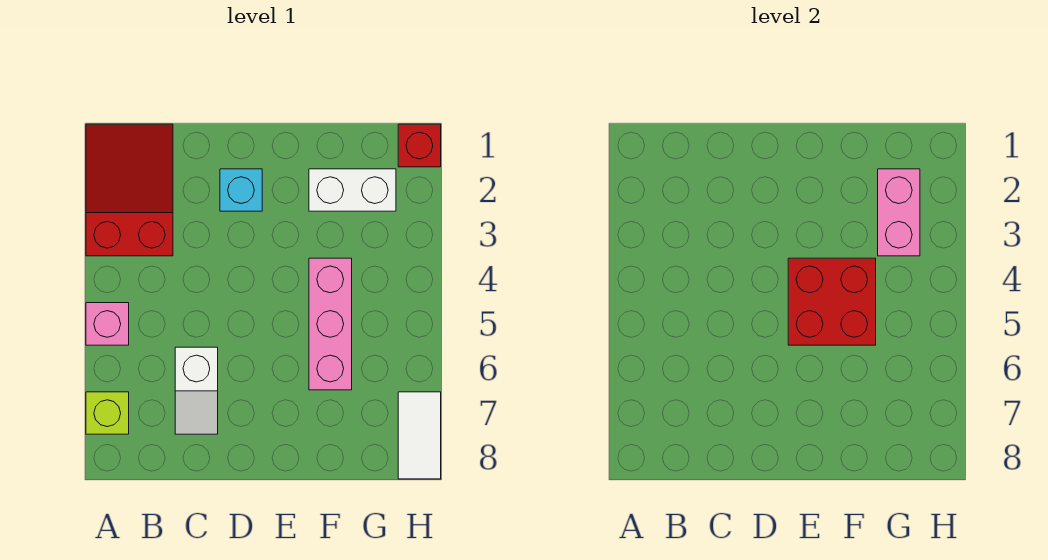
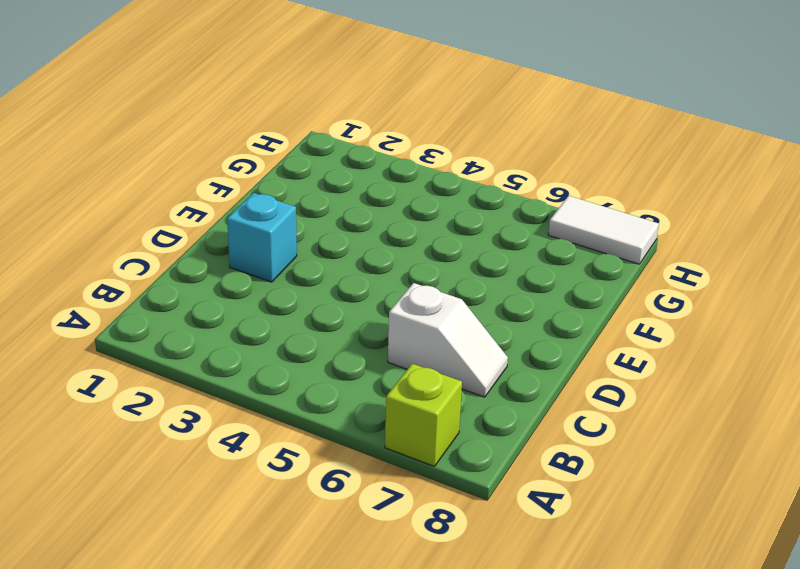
none -> red slope A1:B3 level 1 top 3
none -> pink brick A5 level 1

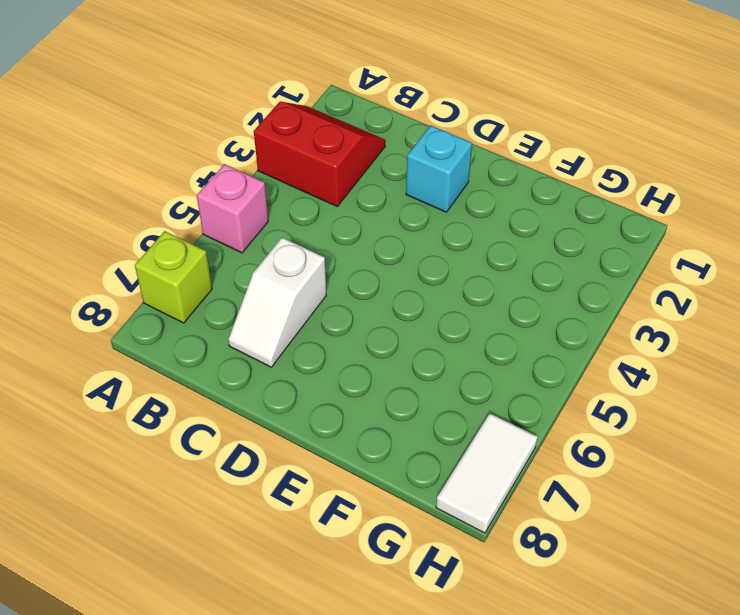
red slope A2:B3 level 1 top 3 -> red slope A1:B3 level 1 top 3
none -> white brick F2:G2 level 1
none -> pink brick F4:F6 level 1

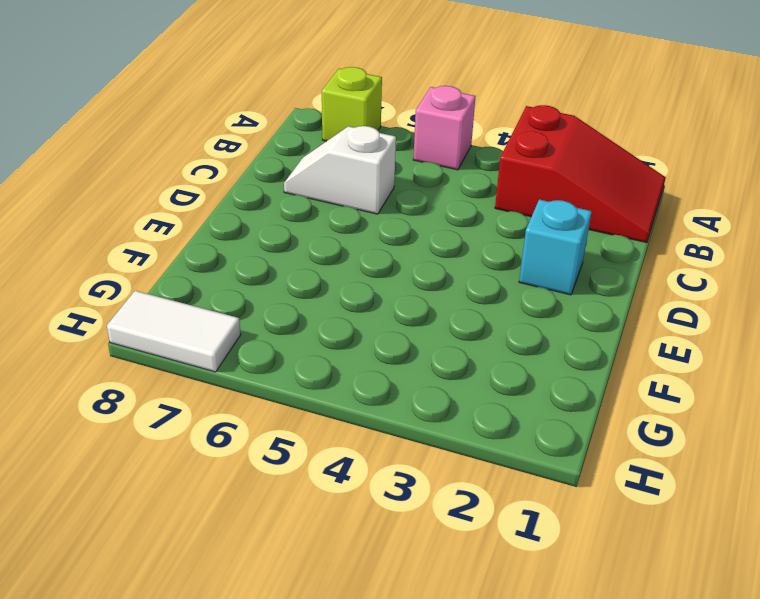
none -> white brick F2:G2 level 1
none -> pink brick F4:F6 level 1

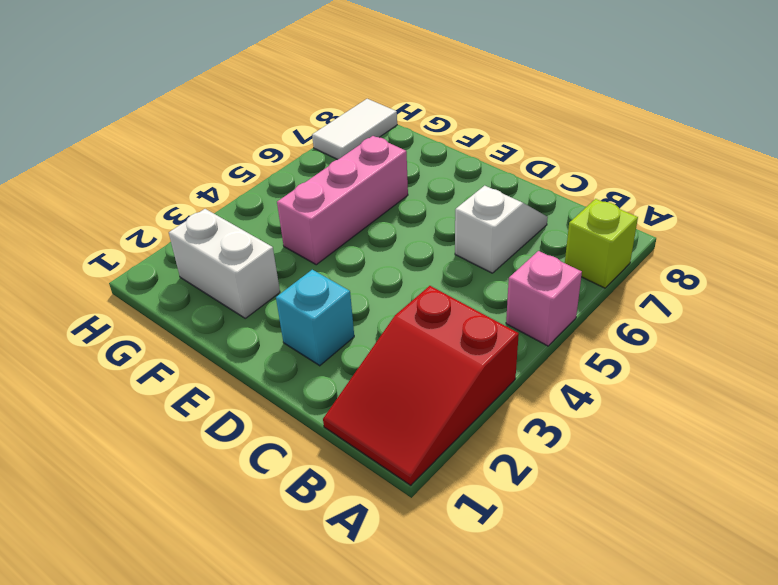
none -> red brick H1 level 1
none -> red brick E4:F5 level 2

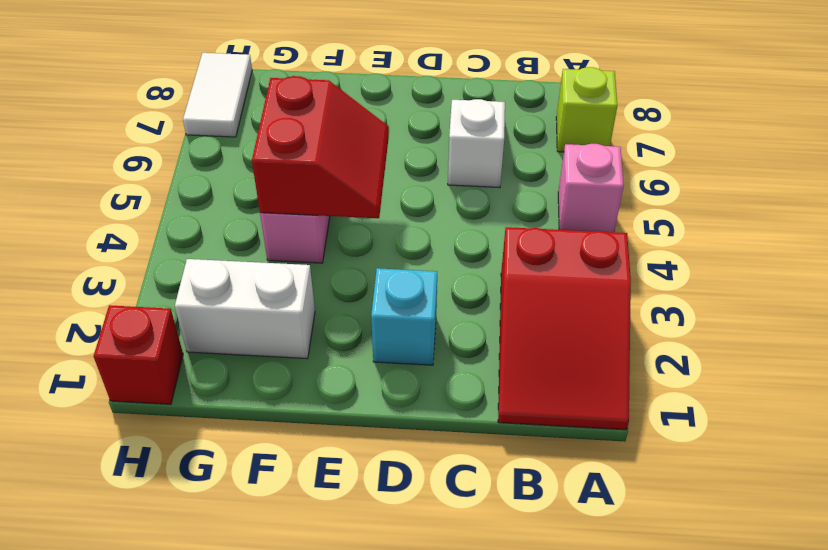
red slope E4:F5 level 2 top F -> red brick E4:F5 level 2
none -> pink brick G2:G3 level 2

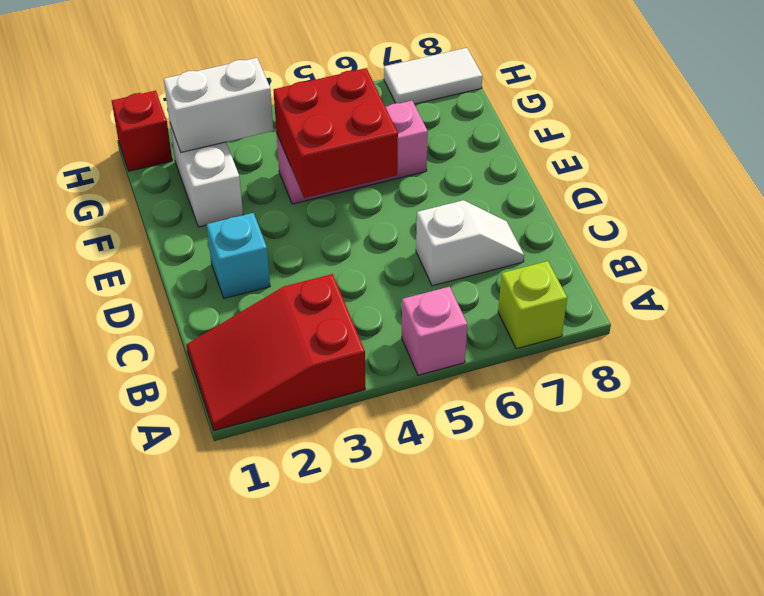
white brick G2:G3 level 2 -> pink brick G2:G3 level 2

